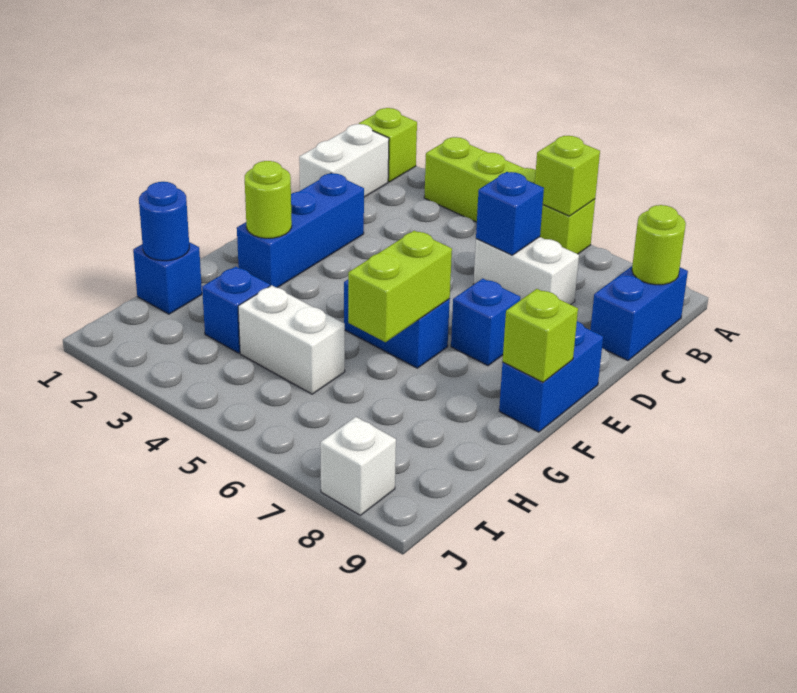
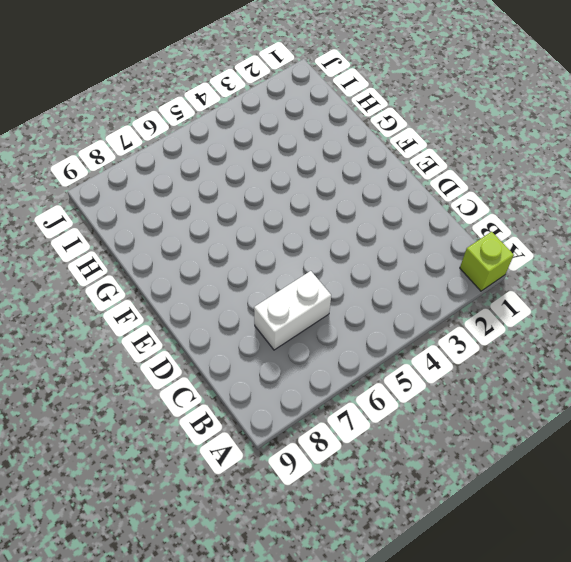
none -> lime brick A3:A6 level 1
none -> white brick B1:C1 level 1
none -> blue brick B9:C9 level 1

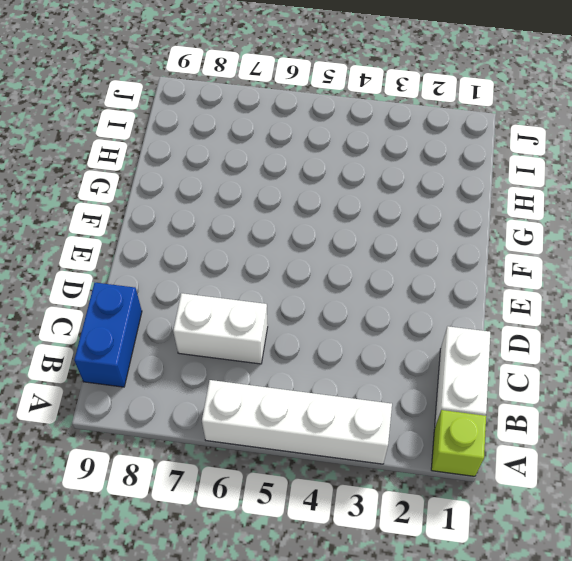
white brick A3:A6 level 1 -> lime brick A3:A6 level 1
none -> blue brick D2:F2 level 1
none -> blue brick E7 level 1
none -> blue brick E9:F9 level 1

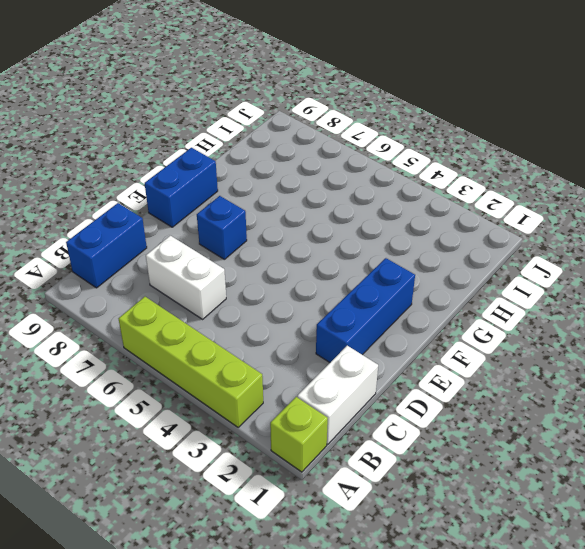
none -> blue brick F5:F6 level 1
none -> blue brick H1 level 1
none -> blue brick H3 level 1

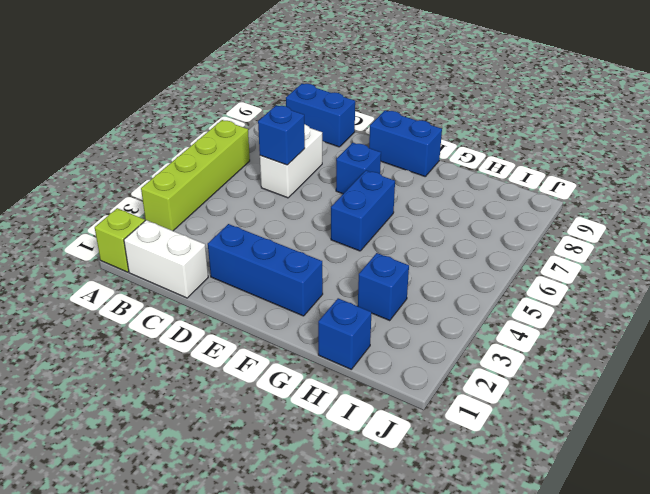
none -> white brick H4:H5 level 1
none -> white brick J8 level 1
none -> lime brick A6 level 2

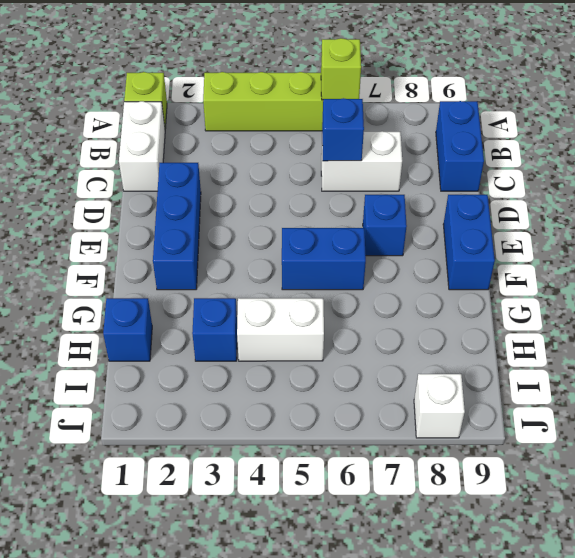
none -> lime round brick B9 level 2
none -> lime round brick F2 level 2
none -> lime brick F6:G6 level 2

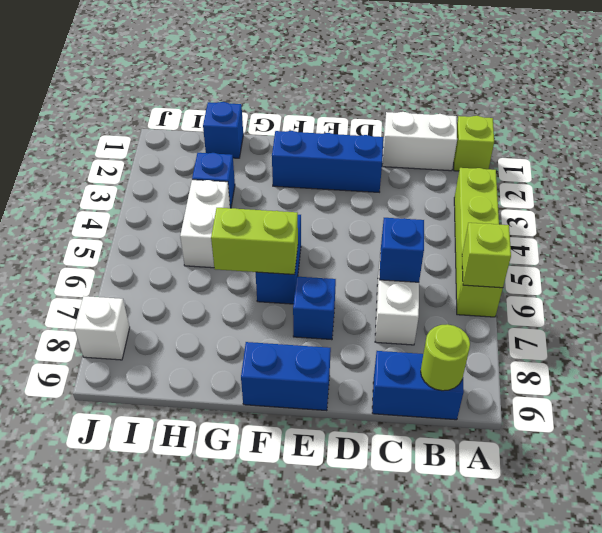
none -> lime round brick F2 level 2
none -> lime brick F9 level 2
none -> blue round brick H1 level 2

